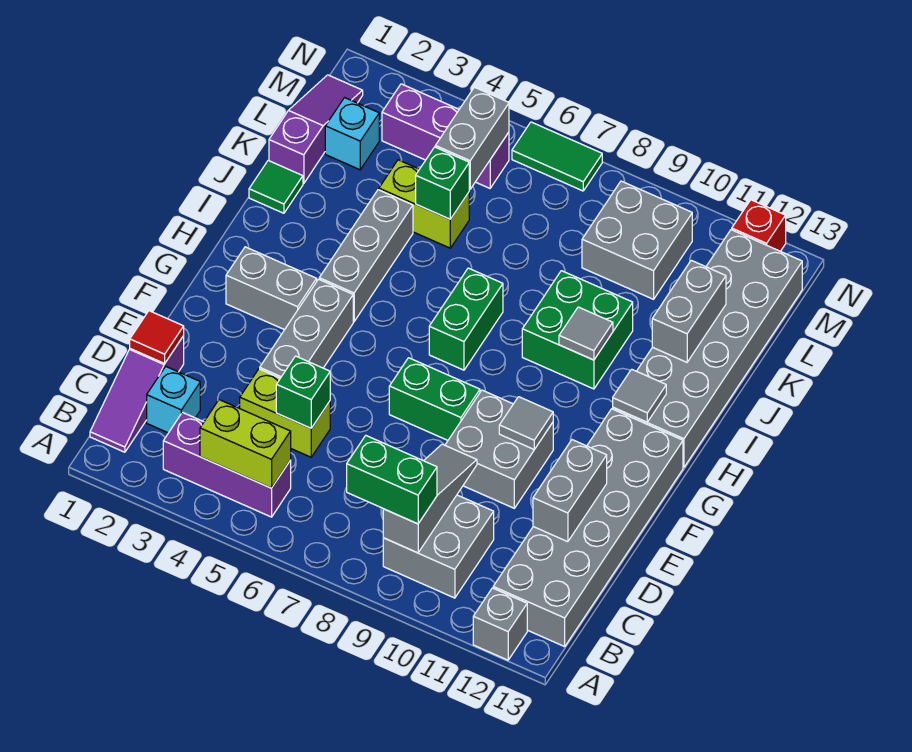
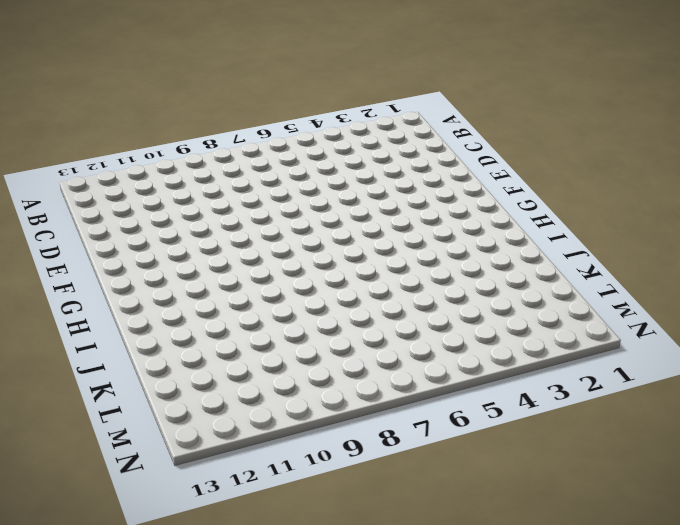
none -> grey brick A12 level 1
none -> purple slope B1:D1 level 1 top D
none -> purple brick B3:B5 level 1
none -> grey brick B9:C10 level 1

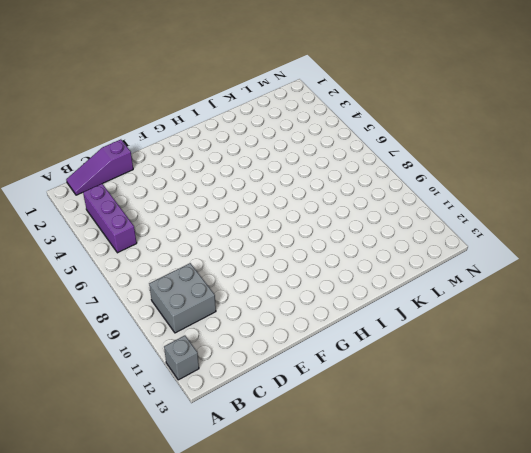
none -> grey brick B12:G13 level 1
none -> cyan brick C2 level 1
none -> lime brick D4:D5 level 1
none -> grey brick E4:G4 level 1

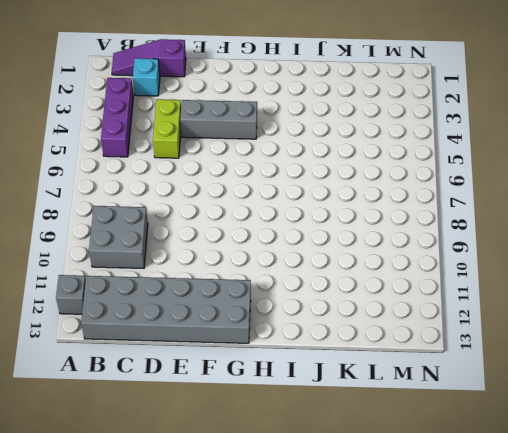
none -> grey brick E9:F10 level 1
none -> green brick F7:F8 level 1
none -> grey brick G2:G3 level 1
none -> grey brick H4:J4 level 1

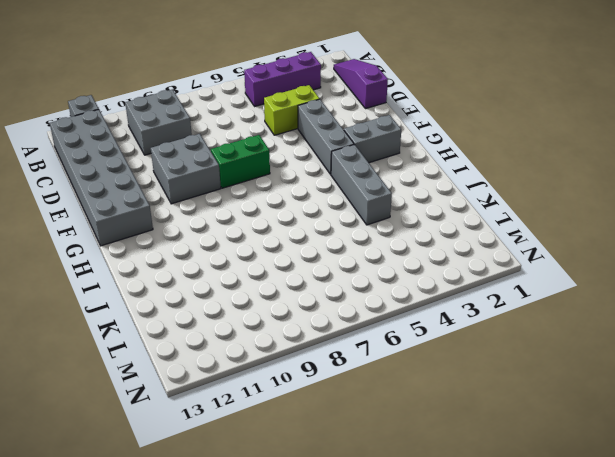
none -> cyan brick C2 level 1
none -> green brick H7:I7 level 1
none -> grey brick H12:M13 level 1
none -> green brick I9:J10 level 1

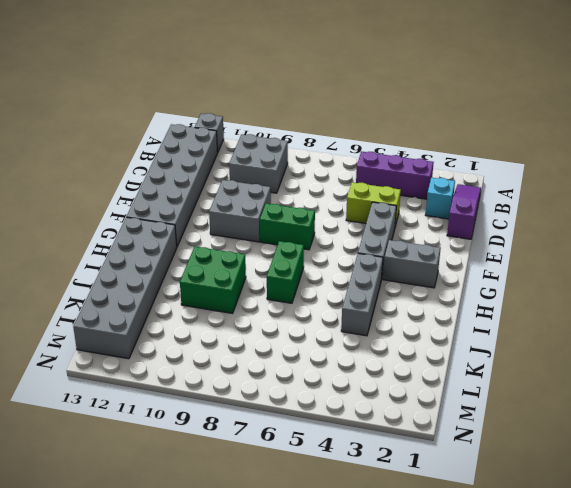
none -> green tile J1 level 1
none -> purple slope K1:M1 level 1 top K
none -> lime brick K4:K5 level 1
none -> cyan brick L2 level 1

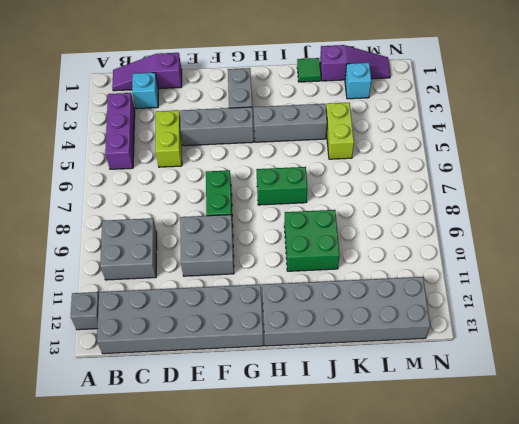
none -> grey brick L9:M10 level 1
none -> purple brick M3:M5 level 1
none -> green tile N6:N7 level 1
none -> red brick N12 level 1

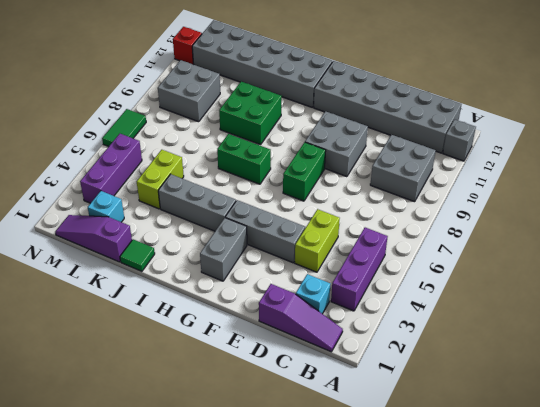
none -> lime brick B4:B5 level 2
none -> grey slope B9:D9 level 2 top B
none -> red tile D1 level 2
none -> green brick D5 level 2

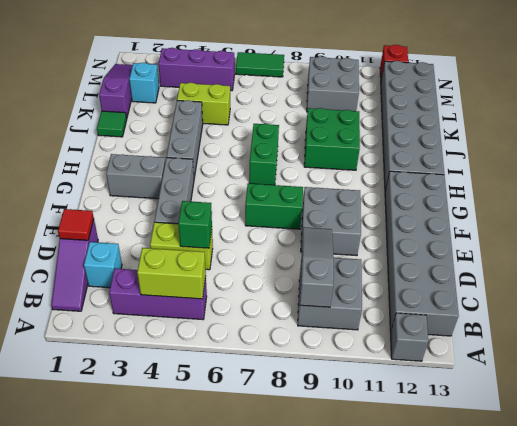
none -> grey brick D12:E12 level 2
none -> grey tile F10 level 2
none -> grey tile H12 level 2
none -> grey tile I10 level 2

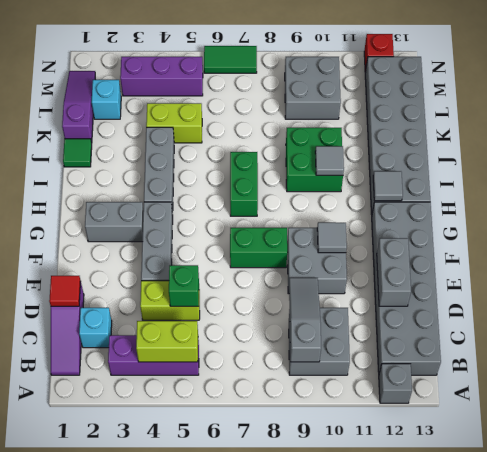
none -> grey brick J12:K12 level 2
none -> green brick K5 level 2
none -> grey brick L5:M5 level 2
none -> green brick B8:B9 level 3

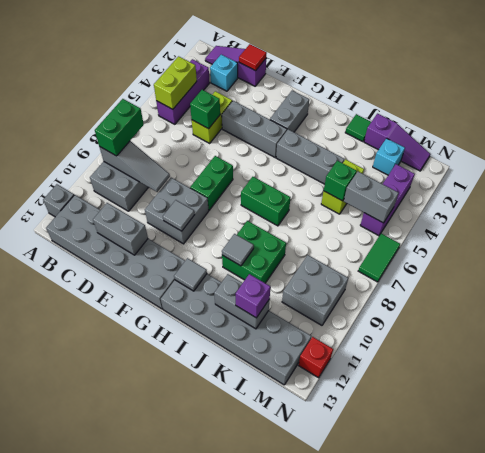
purple brick K12 level 3 -> none

